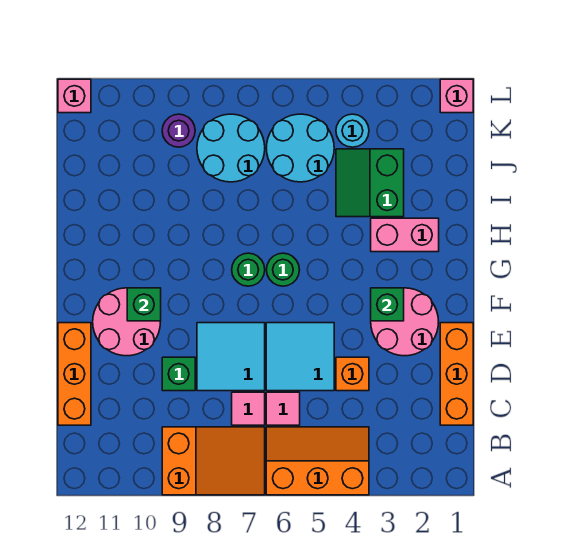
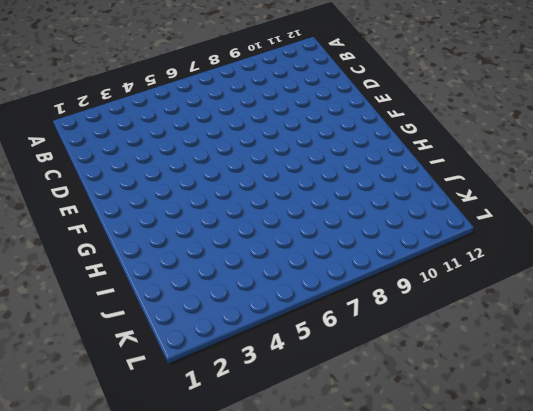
none -> orange slope A4:B6 level 1 top A
none -> orange slope A7:B9 level 1 top 9
none -> orange brick C1:E1 level 1

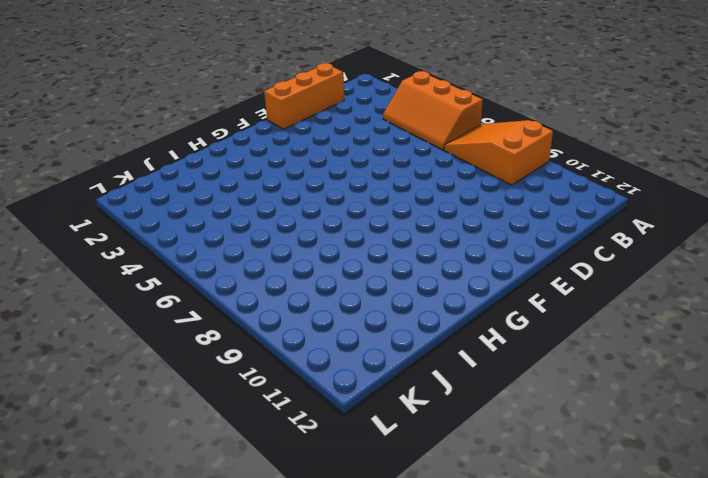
none -> pink tile C6 level 1
none -> pink tile C7 level 1
none -> orange brick C12:E12 level 1

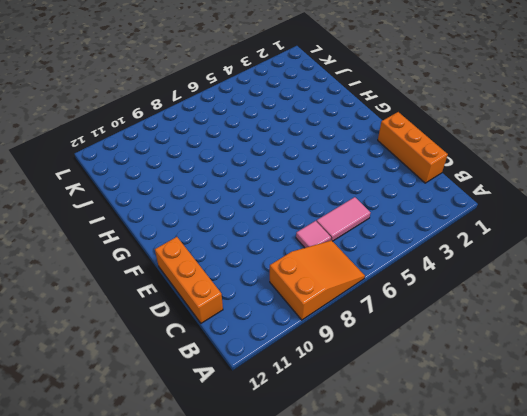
pink tile C5:C6 level 1 -> pink tile C6 level 1
none -> orange slope A4:B6 level 1 top A
none -> orange brick D4 level 1
none -> cyan tile D5:E6 level 1

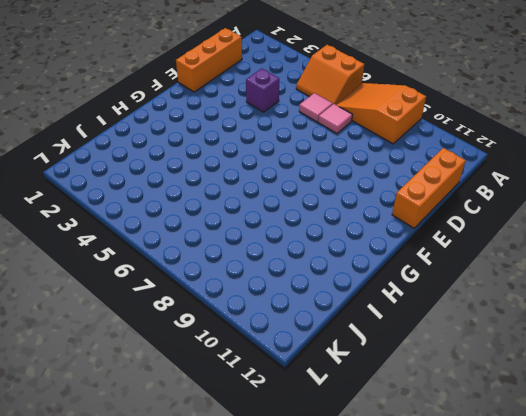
orange slope A5:B6 level 1 top A -> orange slope A4:B6 level 1 top A
purple brick D4 level 1 -> orange brick D4 level 1
none -> cyan tile D5:E6 level 1
none -> cyan tile D7:E8 level 1
none -> green brick D9 level 1

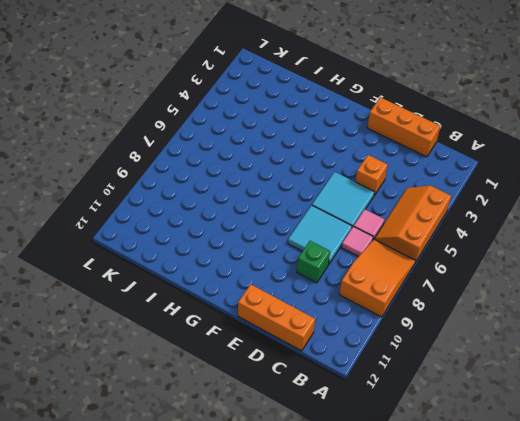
none -> pink round brick E2:F3 level 1
none -> pink round brick E10:F11 level 1
none -> green round brick G6 level 1

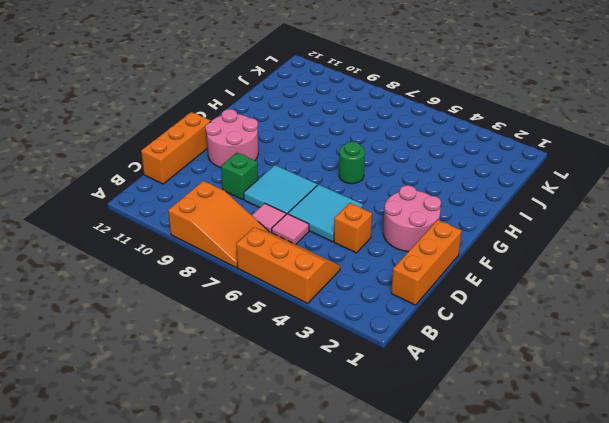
none -> green round brick G7 level 1
none -> pink brick H2:H3 level 1
none -> green slope I3:J4 level 1 top 3

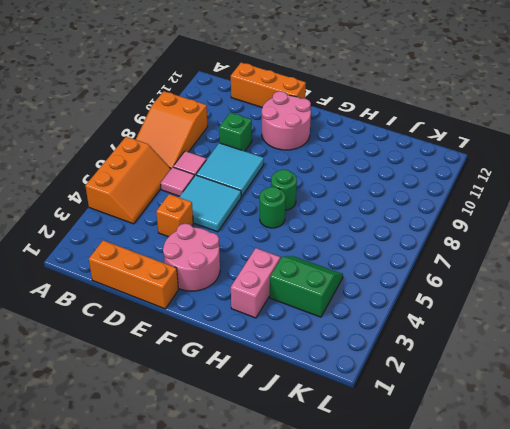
none -> cyan round brick J5:K6 level 1
none -> cyan round brick J7:K8 level 1
none -> cyan round brick K4 level 1

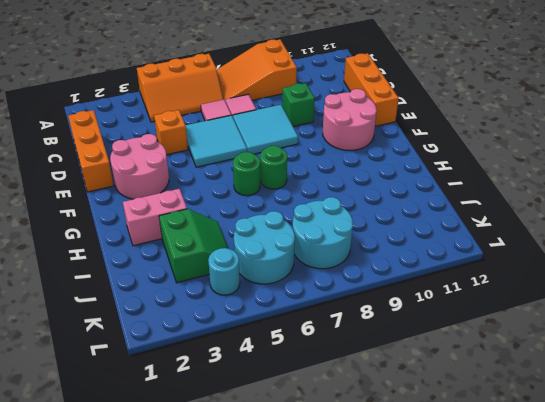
none -> purple round brick K9 level 1
none -> pink brick L1 level 1
none -> pink brick L12 level 1

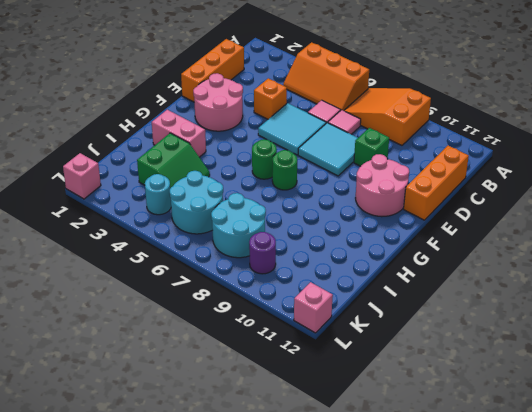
none -> green brick F3 level 2
none -> green brick F10 level 2

